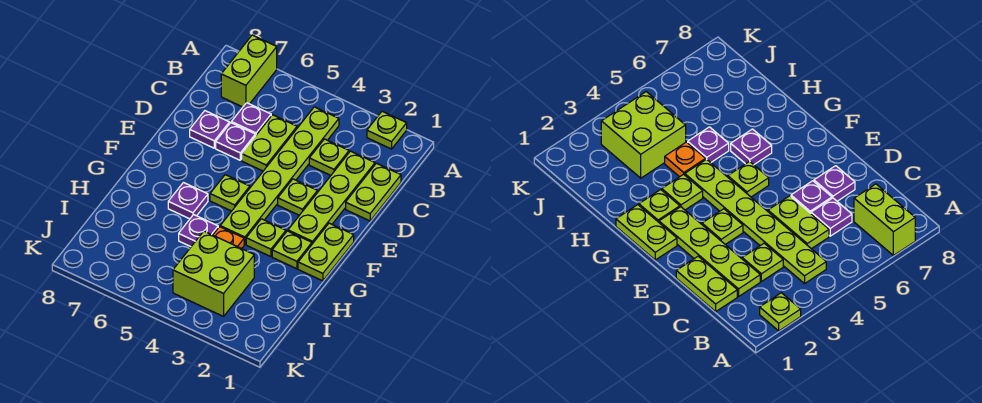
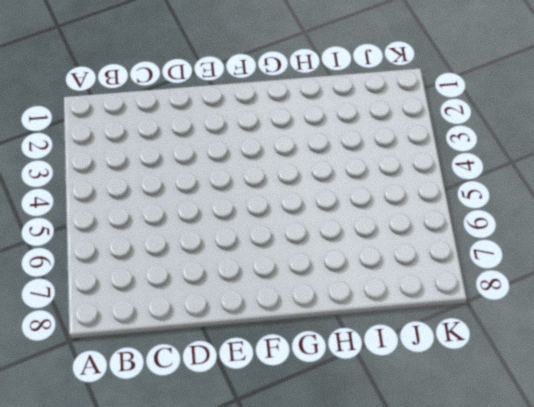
none -> lime plate A2 level 1
none -> lime brick A7:B7 level 1
none -> lime plate B4:G4 level 1

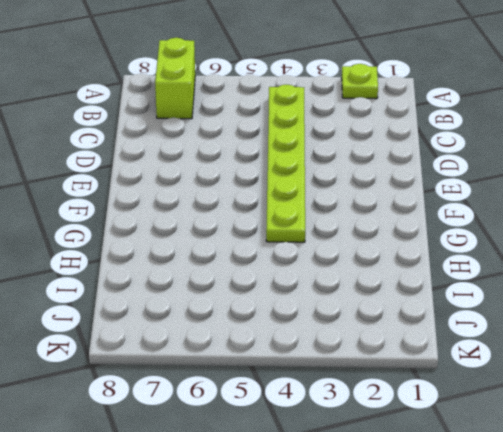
none -> lime plate C1:D1 level 1
none -> lime plate C2:F2 level 1
none -> lime plate C3 level 1

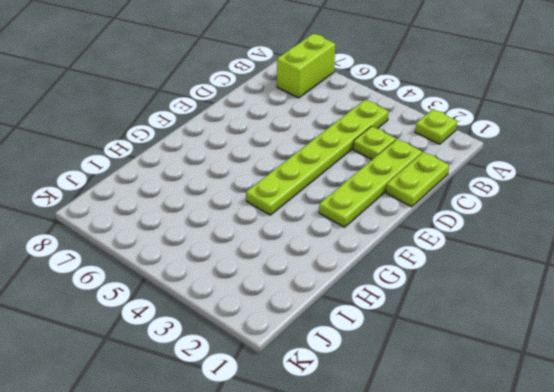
none -> lime plate C5:D5 level 1
none -> purple plate C6 level 1
none -> purple plate D6 level 1

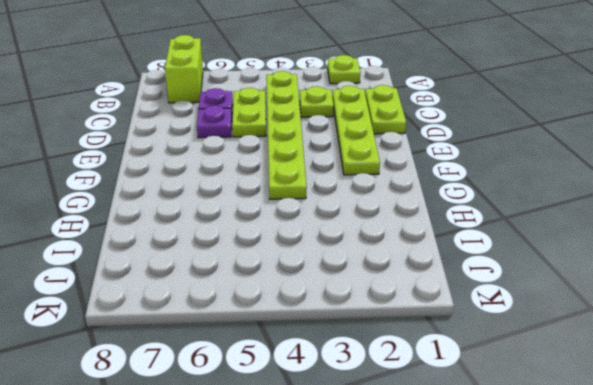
none -> purple plate D7 level 1
none -> lime plate E3 level 1
none -> lime plate F1:G1 level 1

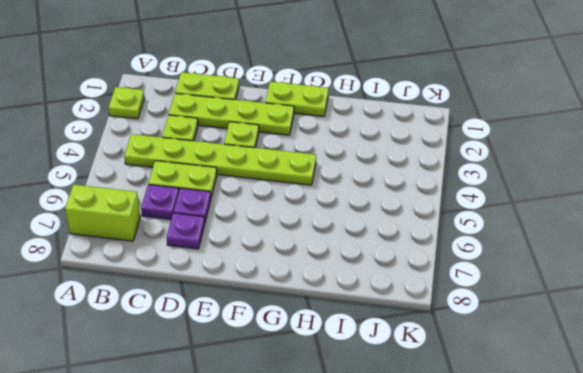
none -> lime plate F5 level 1
none -> lime plate G2 level 1
none -> lime plate G3 level 1

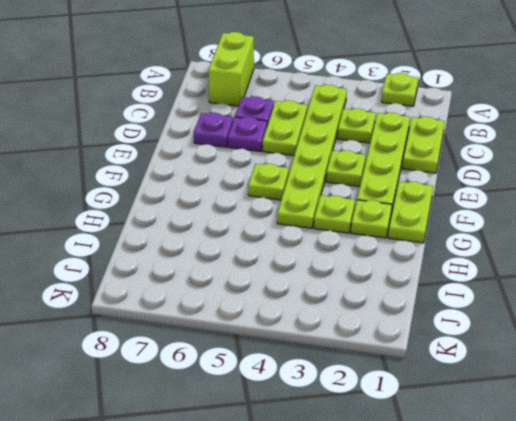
none -> purple plate G6 level 1
none -> orange plate H4 level 1
none -> purple plate H5 level 1

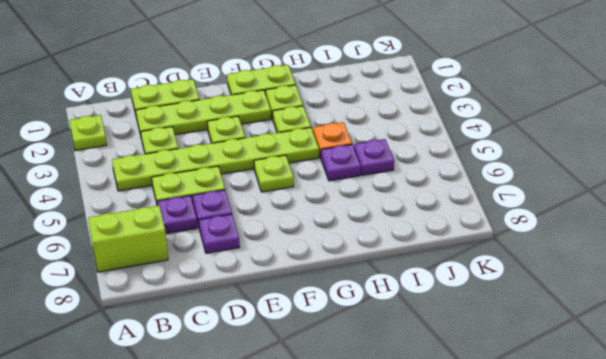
purple plate I5 level 1 -> purple plate G6 level 1
none -> lime brick I3:J4 level 1

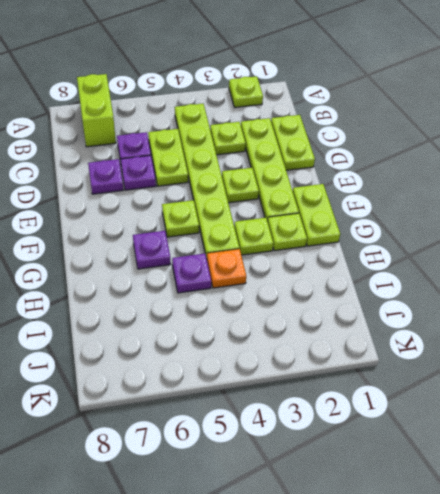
none -> lime brick I3:J4 level 1

